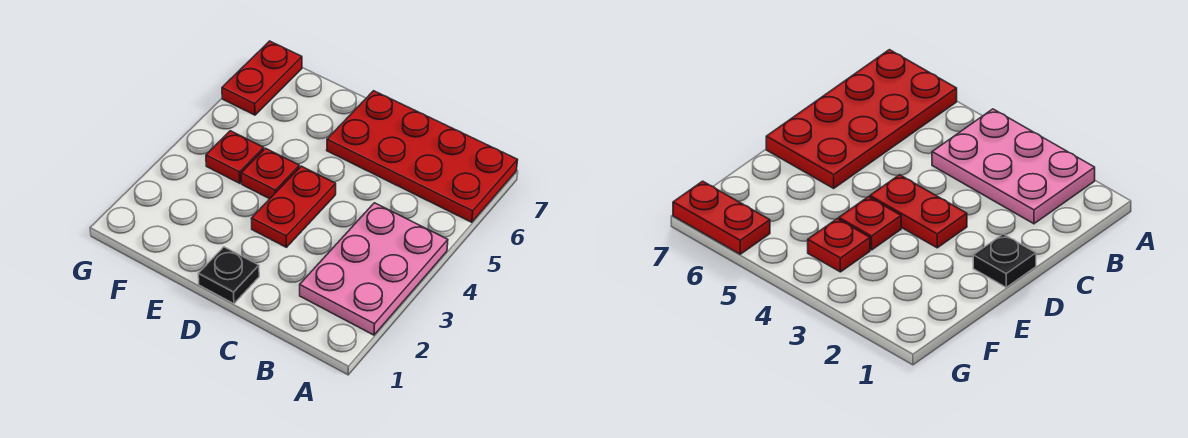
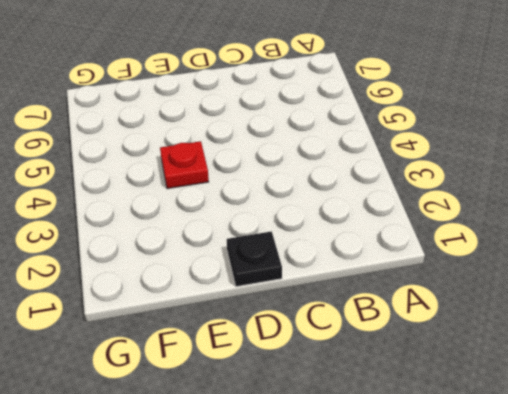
none -> pink plate A2:B4 level 1
none -> red plate A6:D7 level 1

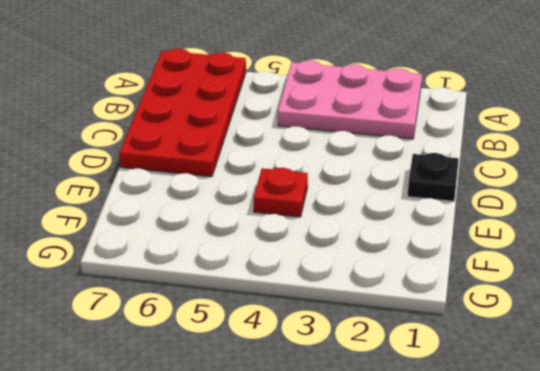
none -> red plate D3:D4 level 1
none -> red plate F4 level 1

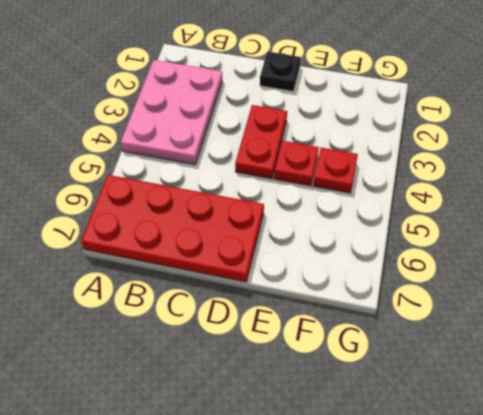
none -> red plate G6:G7 level 1

